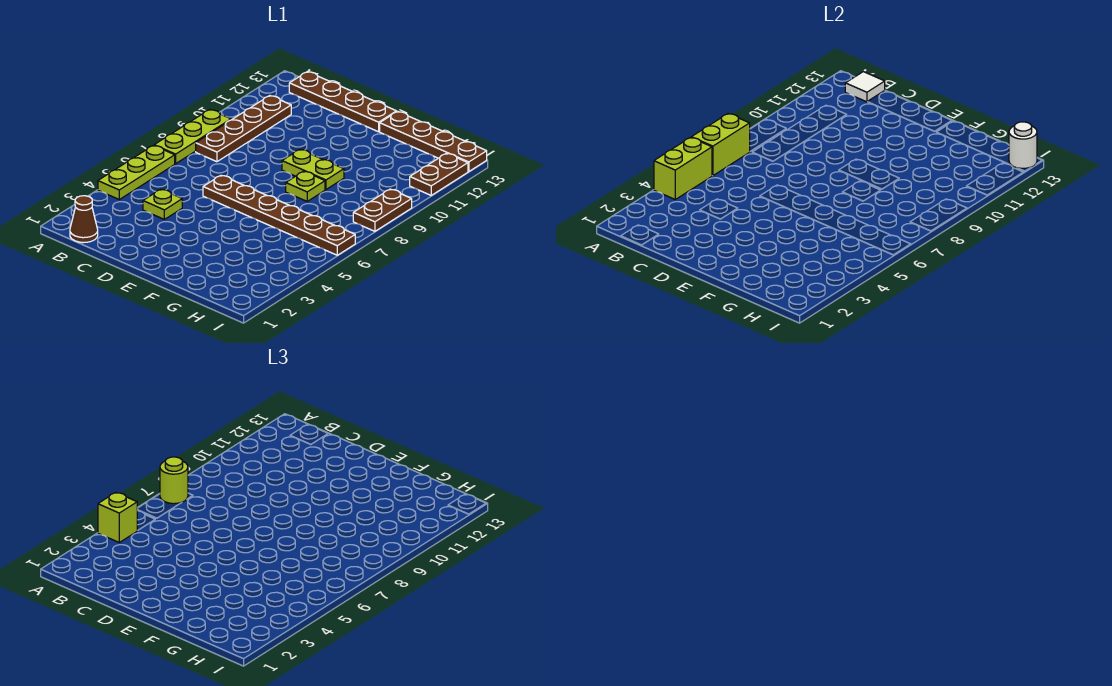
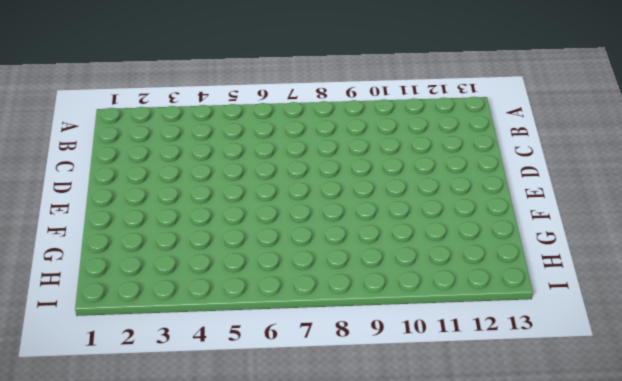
none -> lime plate A4:A6 level 1
none -> lime plate A7:A9 level 1
none -> brown cone B1 level 1

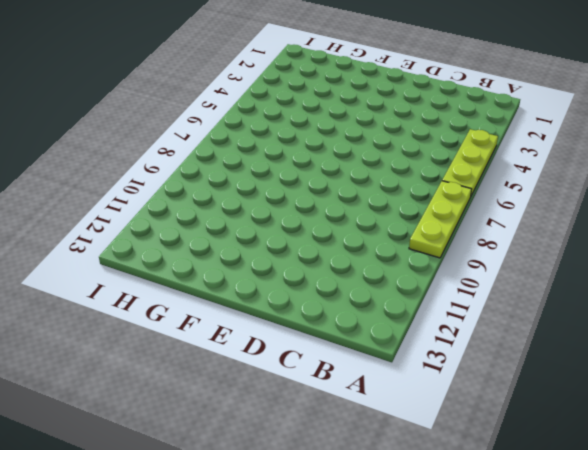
none -> brown cone B1 level 1
none -> brown plate B8:B11 level 1
none -> brown plate B13:E13 level 1

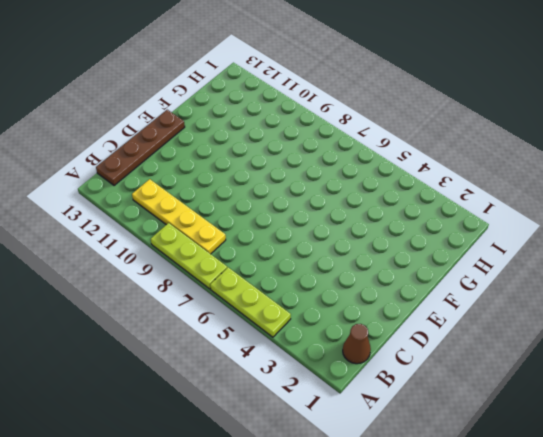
yellow plate B8:B11 level 1 -> brown plate B8:B11 level 1
none -> lime plate C4 level 1
none -> brown plate D6:I6 level 1
none -> lime plate E9:F9 level 1

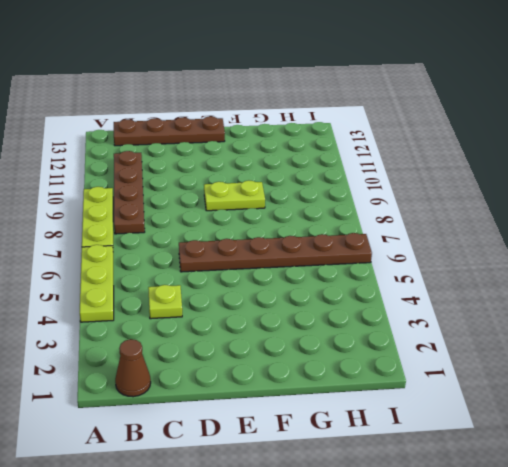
none -> lime plate F8 level 1
none -> brown plate F13:I13 level 1
none -> brown plate I8:I9 level 1

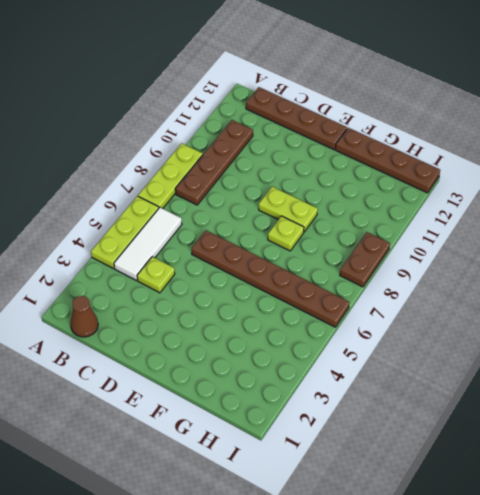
white tile B4:B6 level 1 -> none
none -> brown plate I11:I12 level 1
none -> lime brick A4:A5 level 2
none -> lime brick A6:A7 level 2

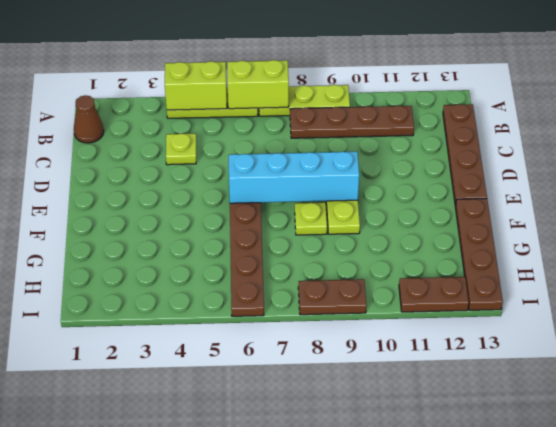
cyan brick E6:E9 level 2 -> none
none -> white tile B13 level 2
none -> white round brick I13 level 2
none -> lime brick A4 level 3

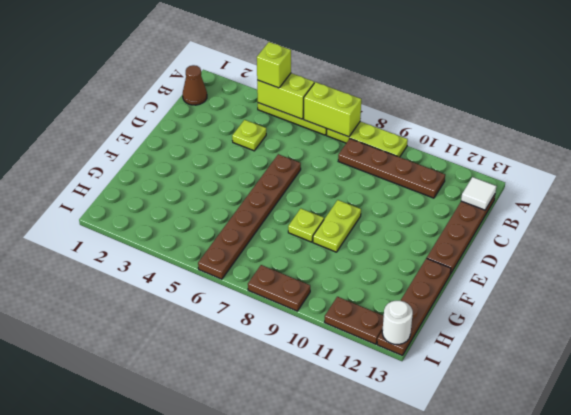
none -> lime round brick A7 level 3

